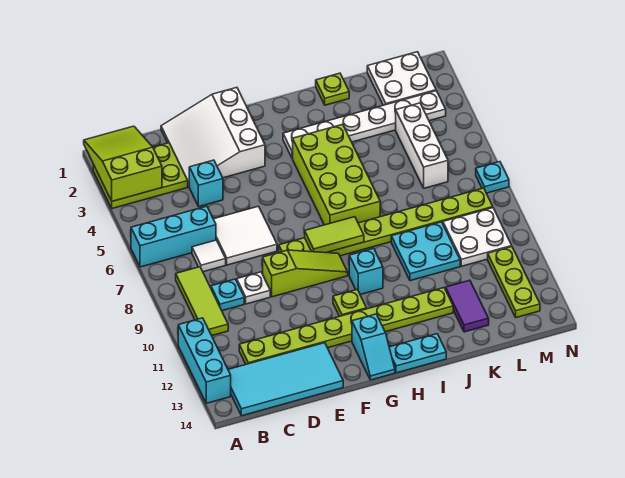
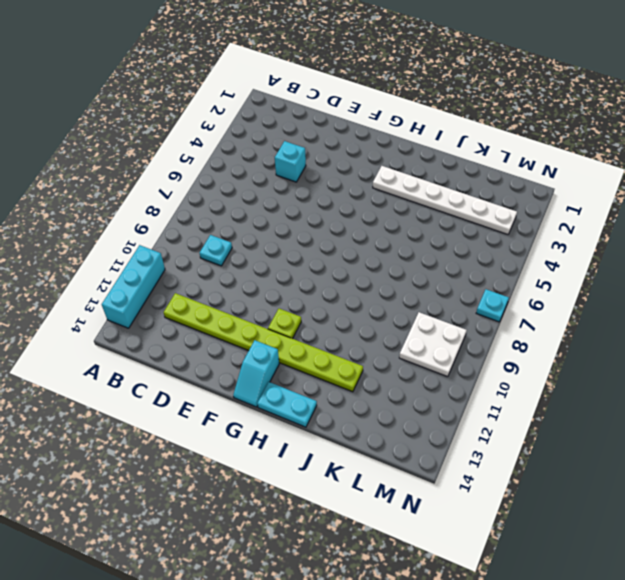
none -> lime plate A2:C3 level 1
none -> cyan brick A6:C6 level 1
none -> lime tile B8:B10 level 1
none -> cyan tile B13:E14 level 1

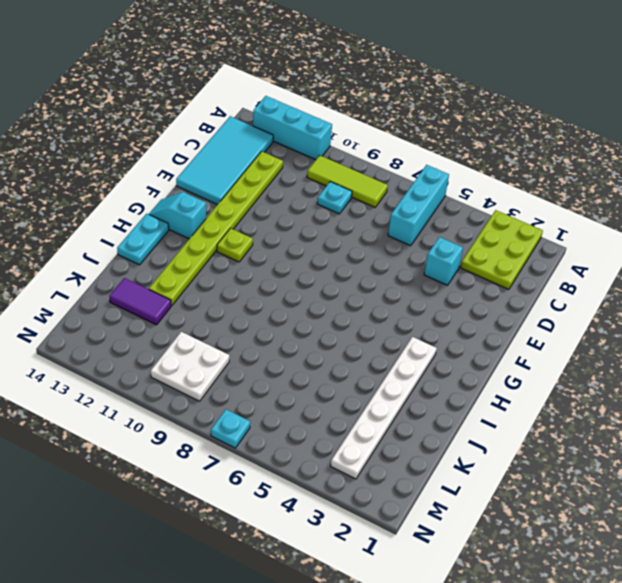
none -> white tile C7 level 1
none -> white slope D1:F3 level 1 top F
none -> white tile D6:E7 level 1
none -> white plate D9 level 1

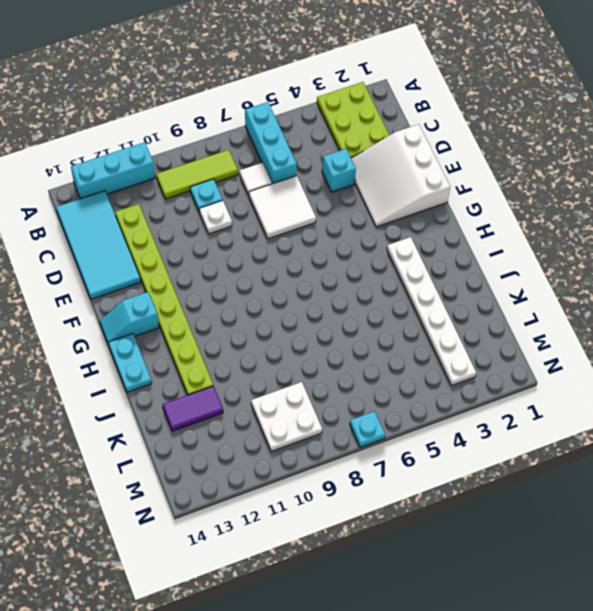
white slope D1:F3 level 1 top 1 -> white slope D1:F3 level 1 top F
none -> lime slope E9:G9 level 1 top E
none -> lime plate F8:M8 level 1
none -> lime plate G11 level 1
none -> lime brick H4:I7 level 1

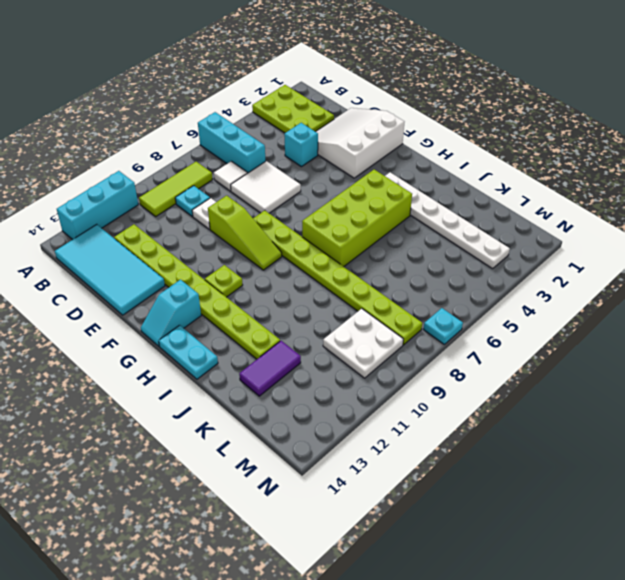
none -> cyan brick H10 level 1
none -> lime plate J1 level 1
none -> cyan plate J9:K10 level 1
none -> white plate L1:M2 level 1

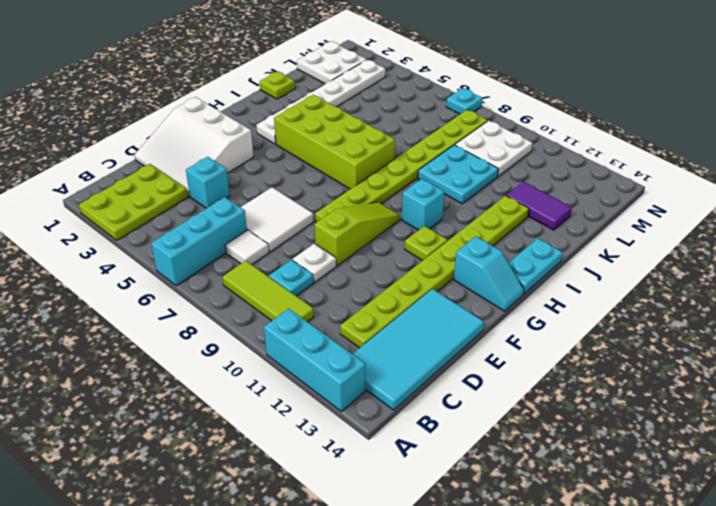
none -> white brick L4:L6 level 1
none -> lime plate M11:M13 level 1
none -> lime slope A1:B3 level 2 top 3
none -> lime tile G8:H8 level 2

